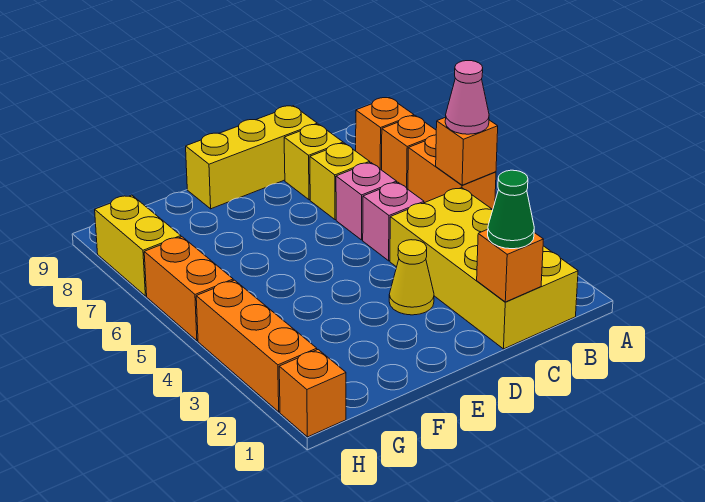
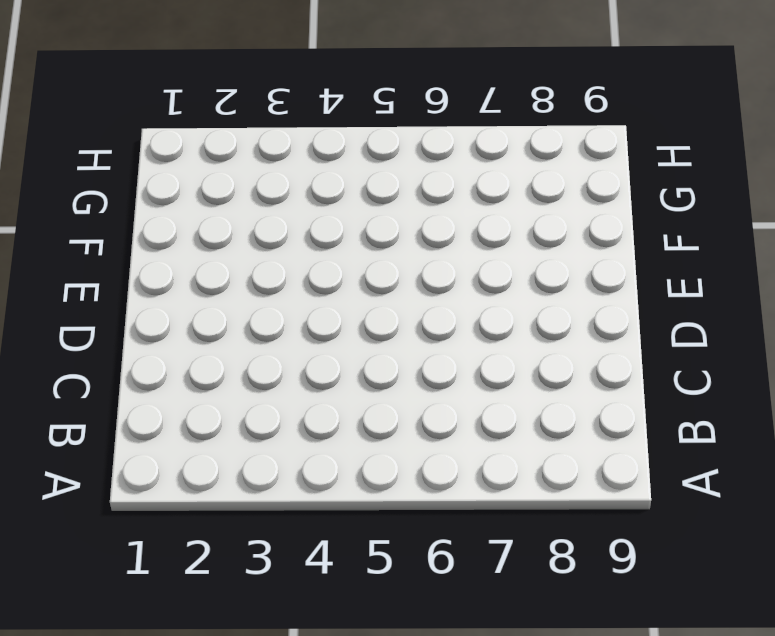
none -> orange brick A5:A6 level 1
none -> orange brick A7 level 1
none -> orange brick A8 level 1

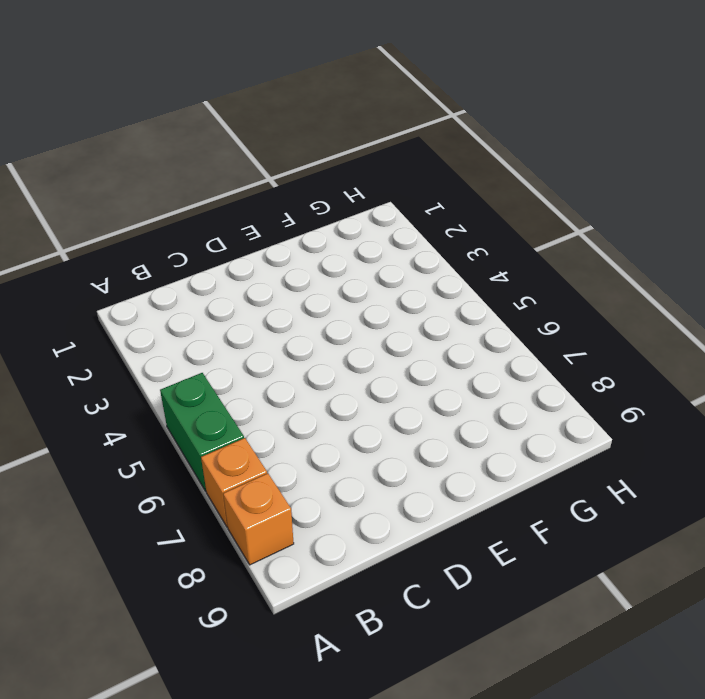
green brick A5:A6 level 1 -> orange brick A5:A6 level 1
none -> yellow brick B1:C4 level 1
none -> pink brick C5 level 1
none -> pink brick C6 level 1

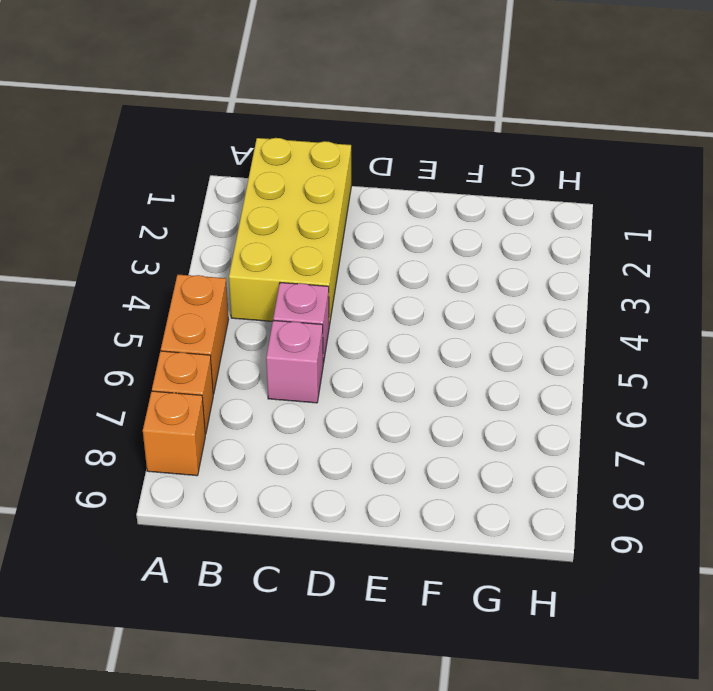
none -> yellow brick C7 level 1
none -> yellow brick C8 level 1
none -> yellow brick C9:E9 level 1

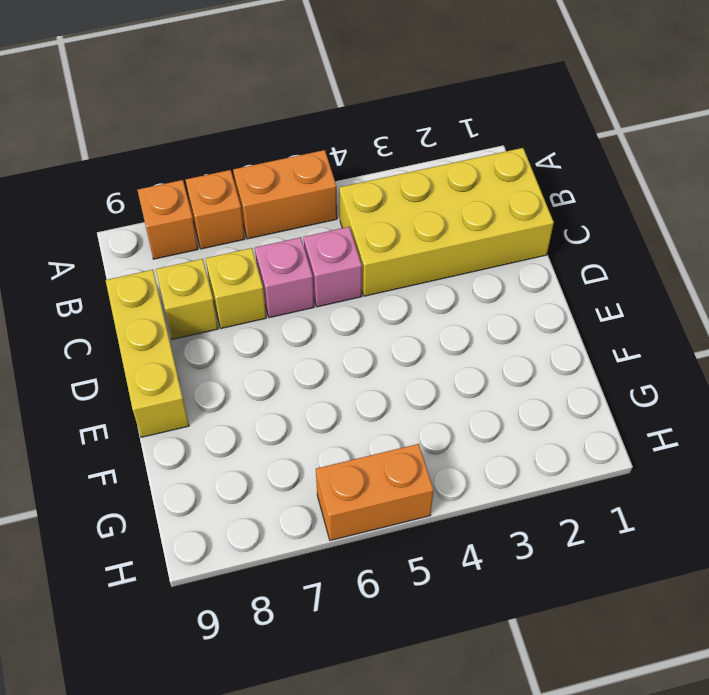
none -> yellow cone D3 level 1
none -> orange brick H1 level 1
none -> orange brick H2:H4 level 1

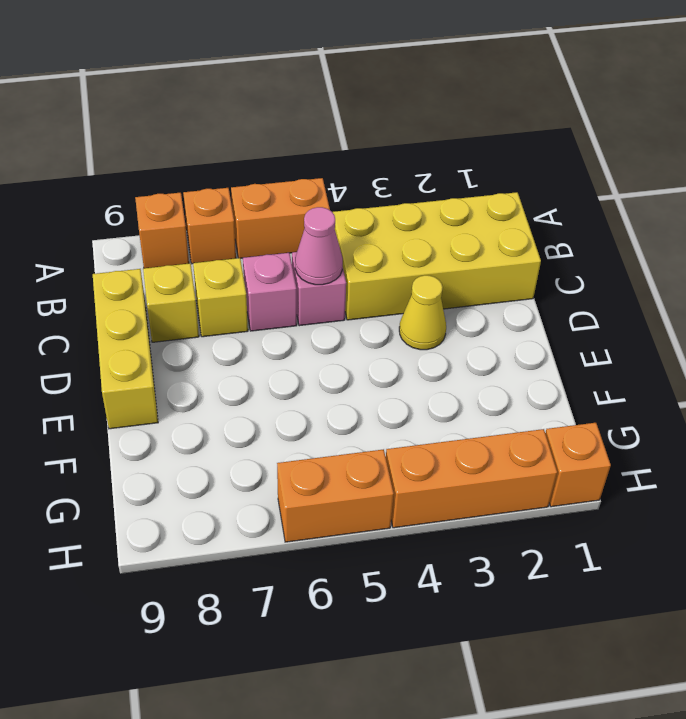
pink cone C5 level 2 -> pink cone A5 level 3
none -> yellow brick H7:H8 level 1
none -> orange brick A5 level 2
none -> orange brick C1 level 2

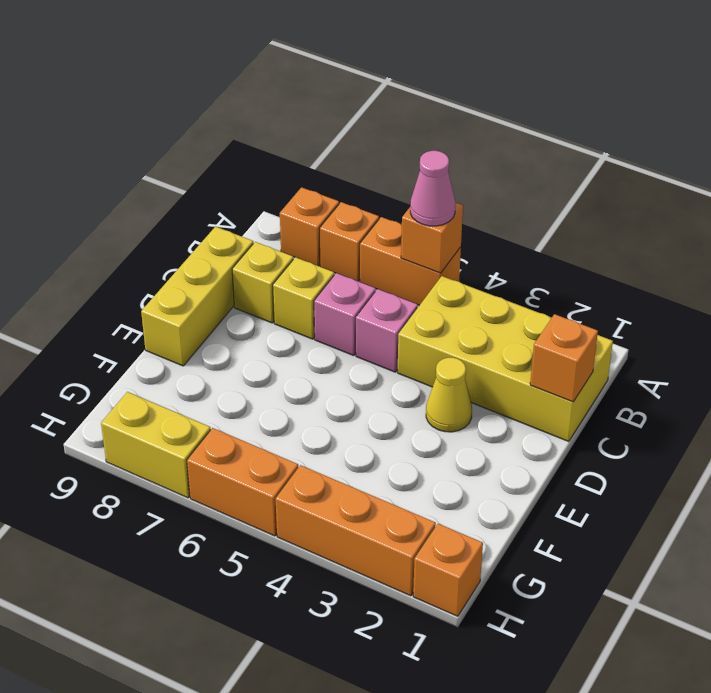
none -> green cone C1 level 3

